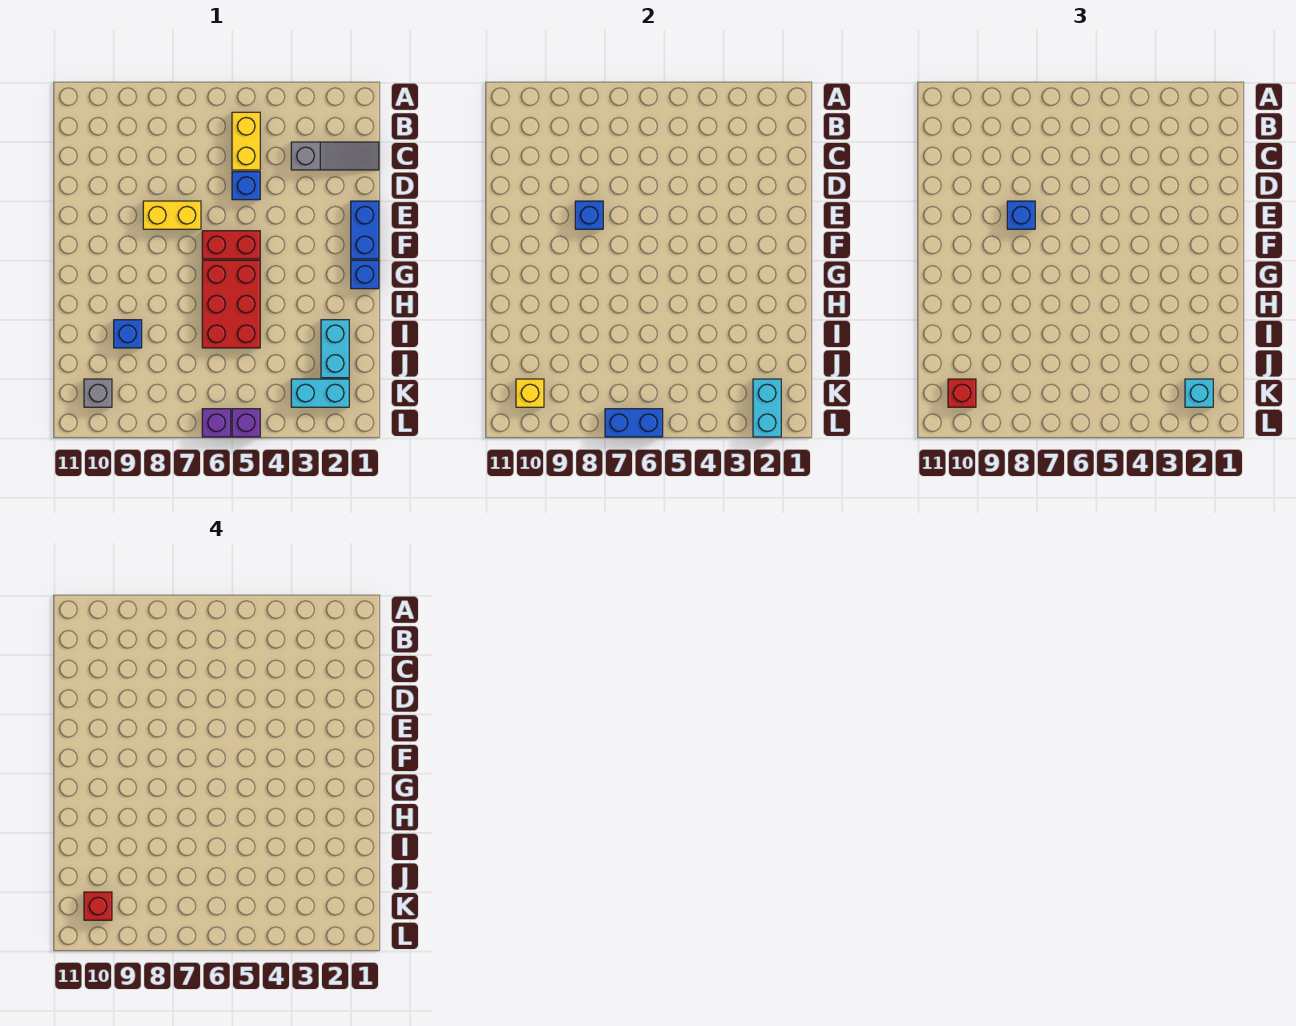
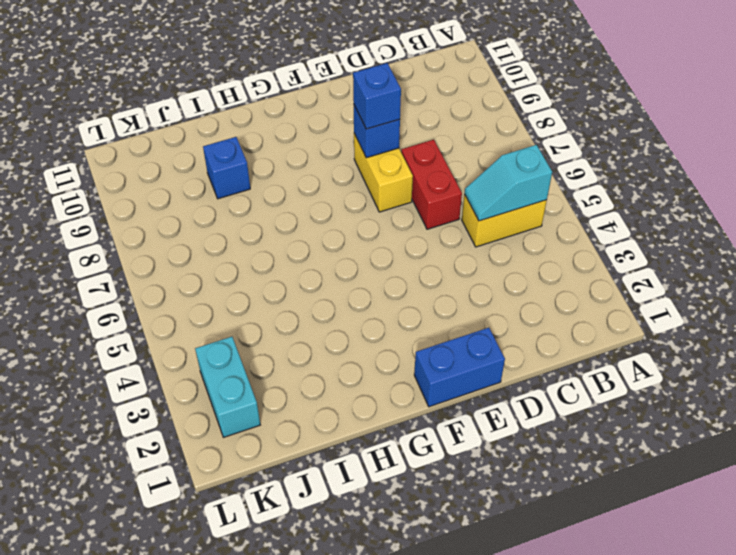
cyan slope B5:C5 level 2 top B -> none
red brick D6:D7 level 1 -> red brick F5:F6 level 1
none -> grey slope C1:C3 level 1 top 3
none -> blue brick D5 level 1
none -> blue brick G1 level 1

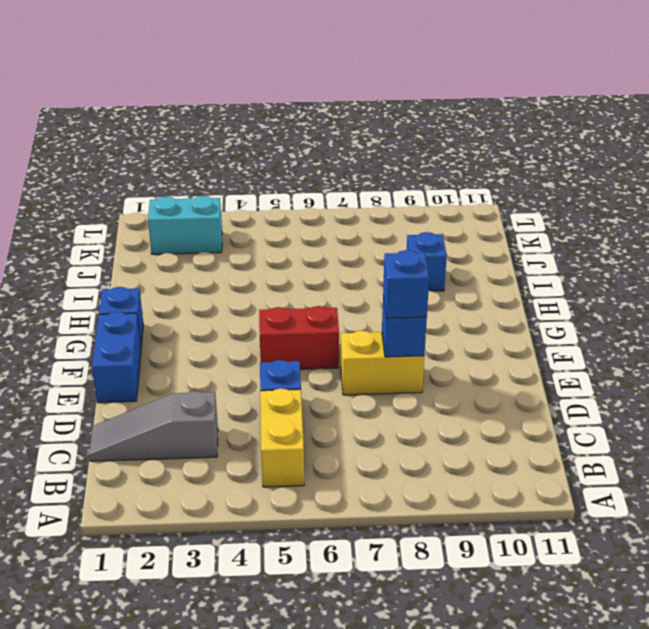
none -> red brick G5:I6 level 1
none -> cyan brick I2:J2 level 1
none -> grey brick K10 level 1

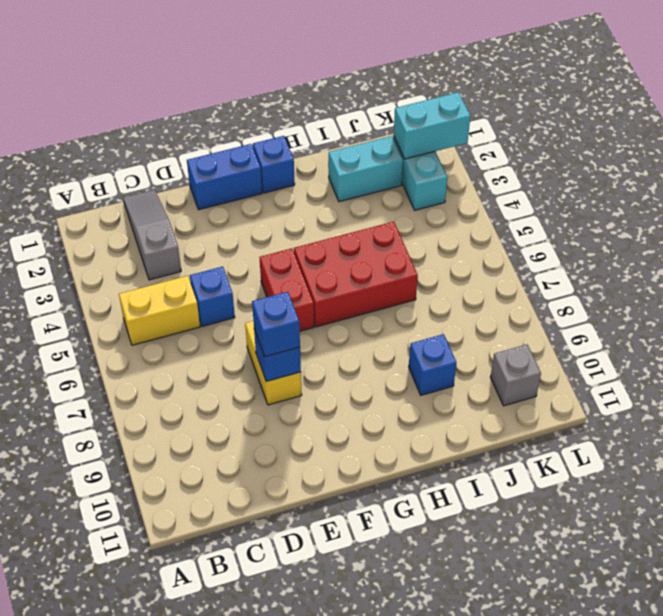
none -> purple brick L5 level 1
none -> purple brick L6 level 1
none -> yellow brick K10 level 2

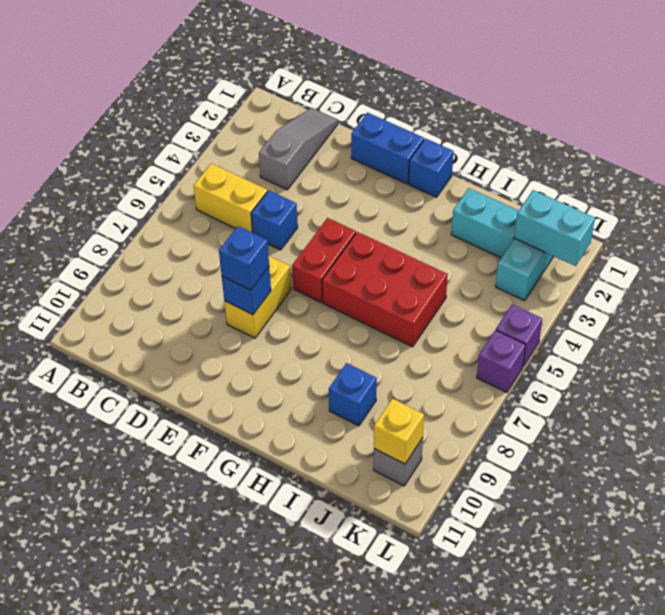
none -> blue brick L6:L7 level 2
none -> cyan brick K2 level 3
none -> red brick K10 level 3

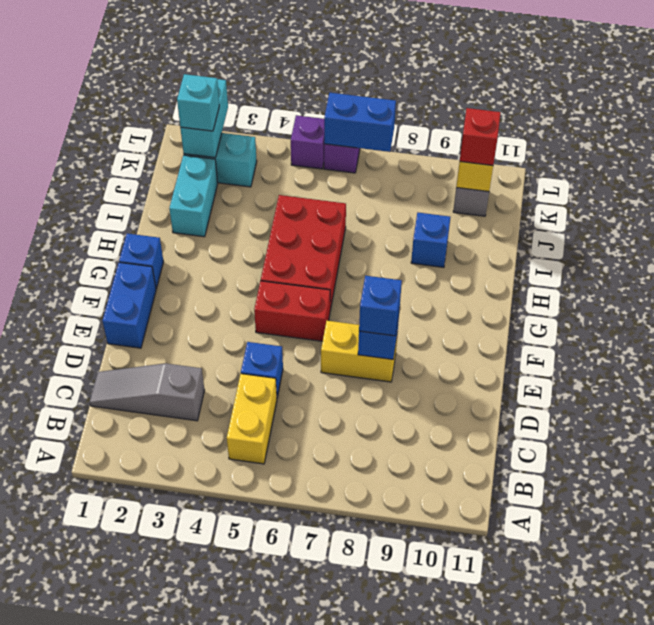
none -> red brick K10 level 4

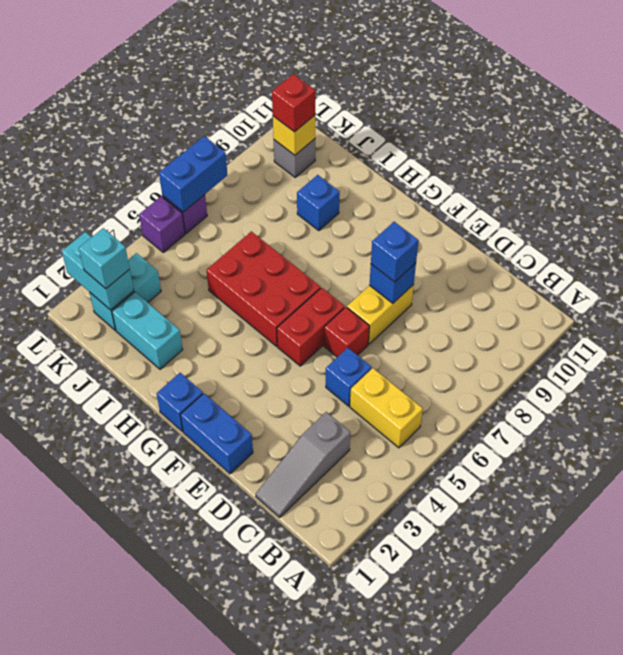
red brick E6 level 1 -> red brick K10 level 4

